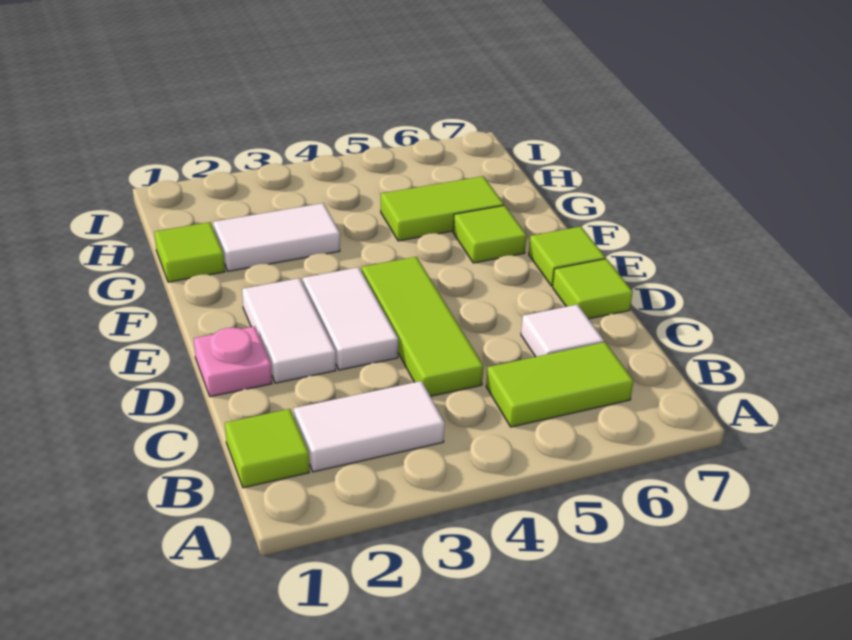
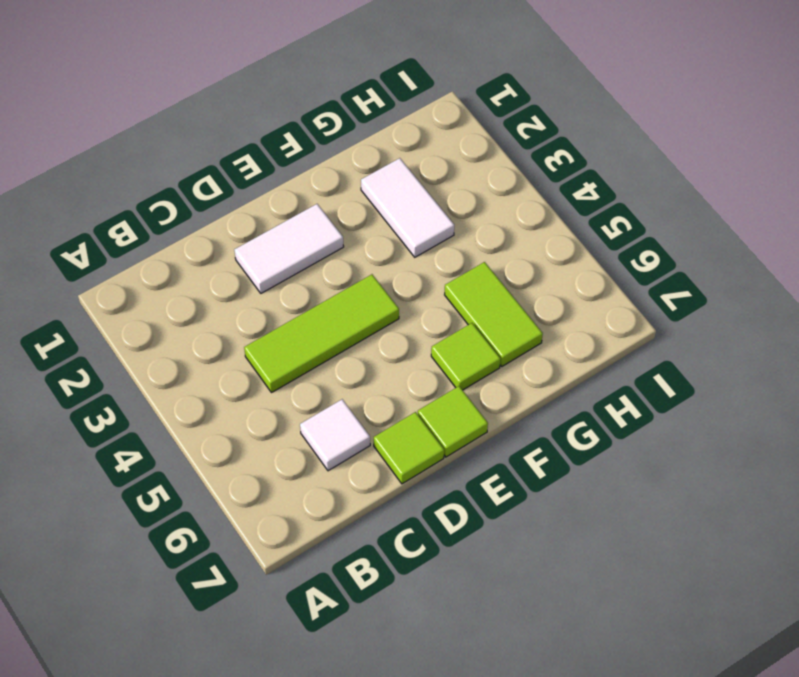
none -> lime tile B1 level 1
none -> white tile B2:B3 level 1
none -> lime tile B5:B6 level 1

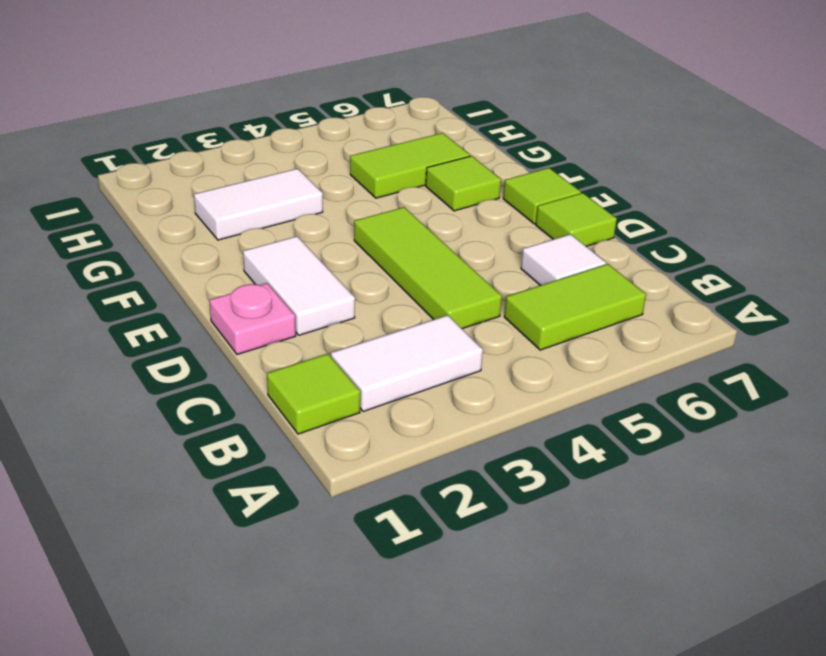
none -> white tile D3:E3 level 1
none -> lime tile G1 level 1

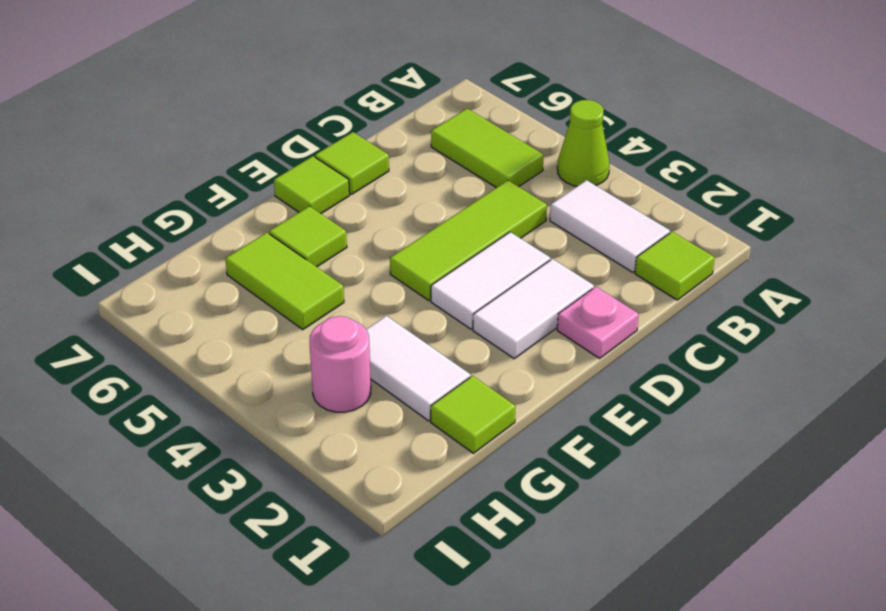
lime cone A4 level 1 -> none
pink round brick H3 level 1 -> none
none -> white tile C6 level 1

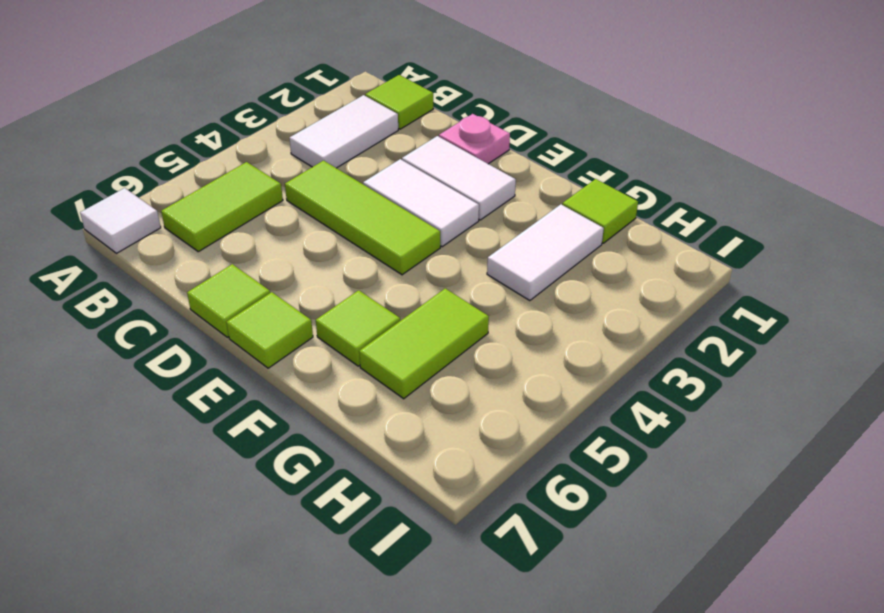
white tile A7 level 1 -> white tile C6 level 1

